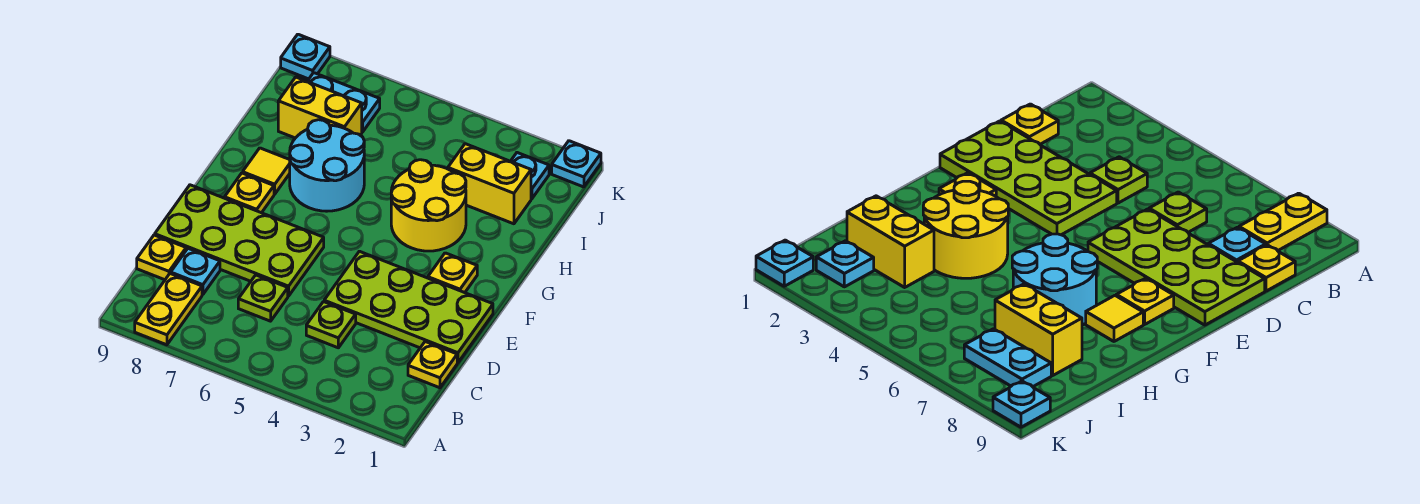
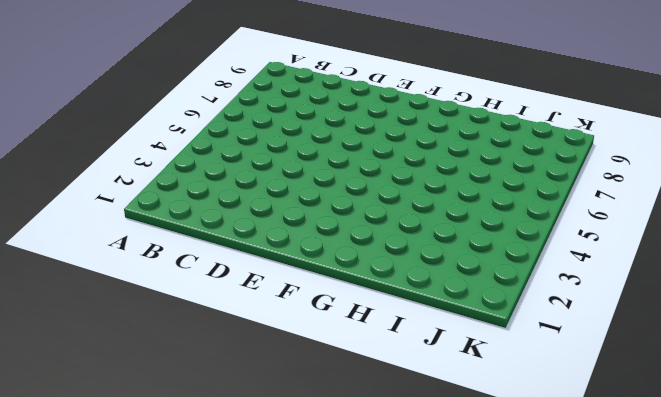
none -> yellow plate A8:B8 level 1
none -> yellow plate C1 level 1
none -> lime plate C4 level 1

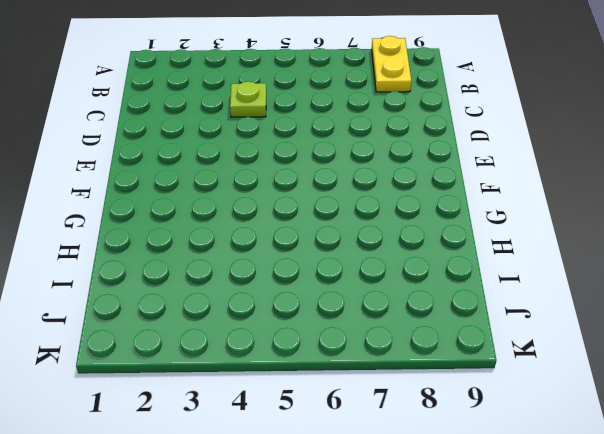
none -> yellow plate C1 level 1
none -> lime plate C6 level 1
none -> cyan plate C8 level 1

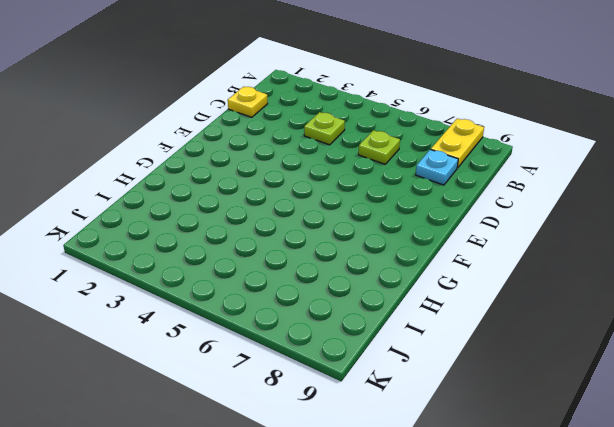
none -> yellow plate C9 level 1
none -> lime plate D1:E4 level 1
none -> lime plate D6:E9 level 1

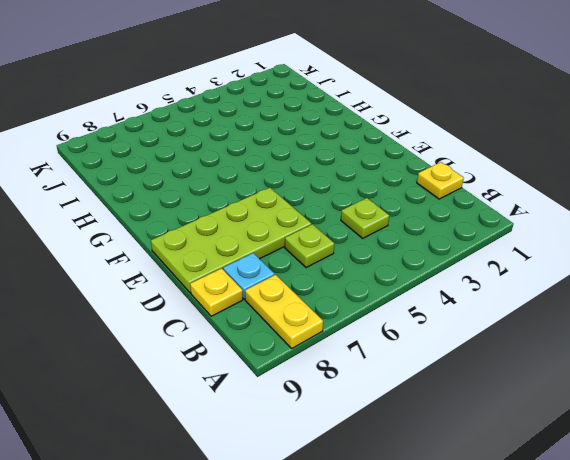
none -> lime plate D1:E4 level 1
none -> yellow plate F2 level 1
none -> yellow plate F8 level 1

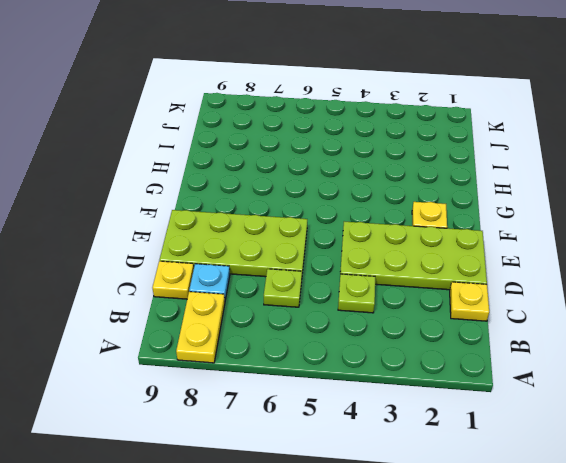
none -> yellow plate F8 level 1
none -> yellow round brick G3:H4 level 1
none -> cyan round brick G6:H7 level 1

